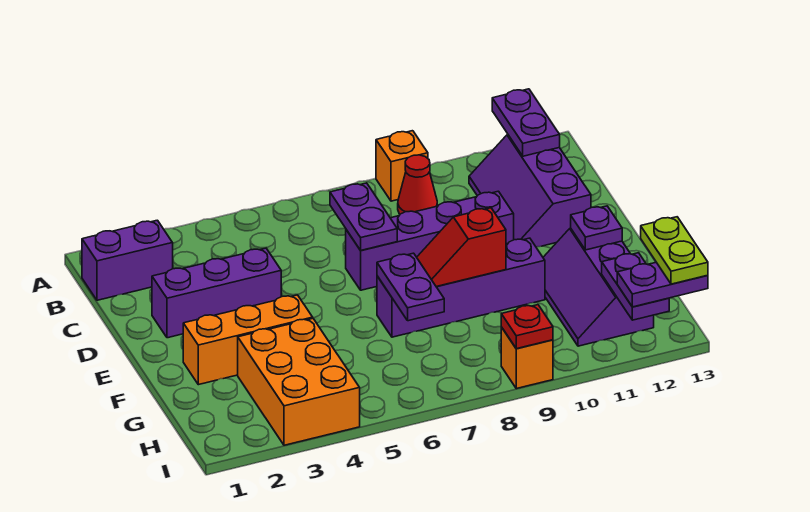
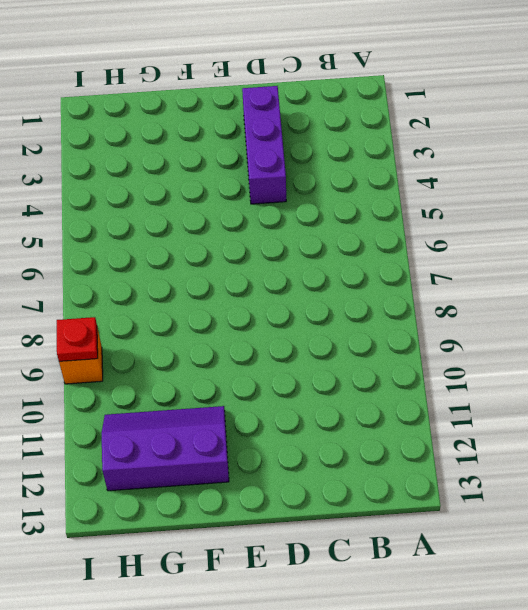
none -> orange brick A9 level 1
none -> purple brick B1:B2 level 1
none -> red cone B9 level 1

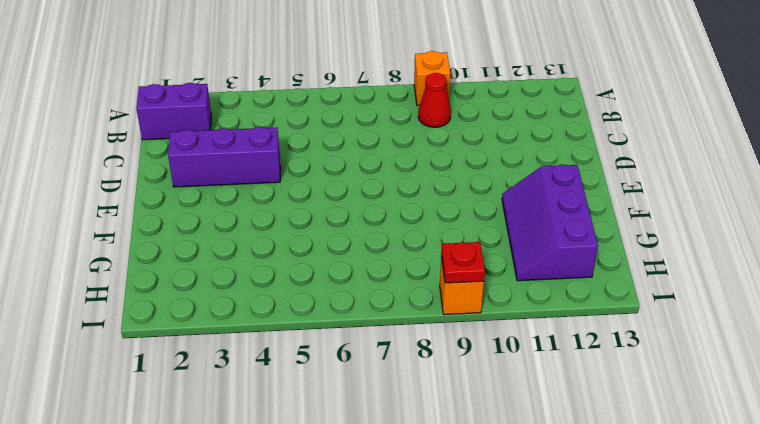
none -> purple slope B11:D12 level 1 top 12
none -> purple brick D7:D10 level 1
none -> orange brick F2:F4 level 1

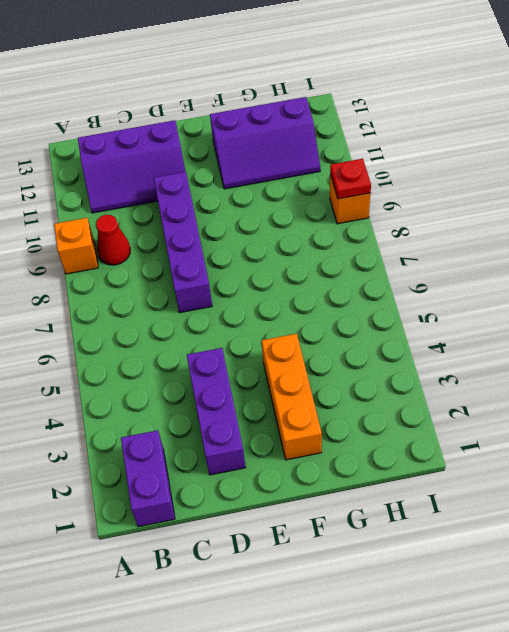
none -> purple brick F7:F10 level 1
none -> orange brick G3:I4 level 1
none -> purple plate A12:B12 level 2

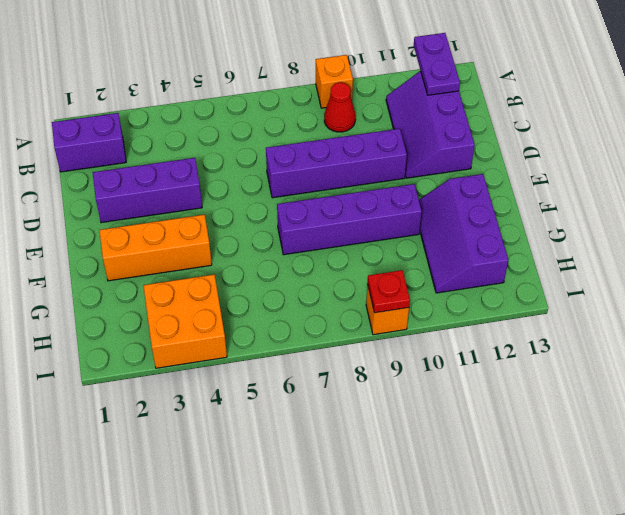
orange brick H3:I4 level 1 -> orange brick G3:I4 level 1
none -> purple plate C7:D7 level 2
none -> purple plate F7:G7 level 2
none -> red slope F8:F9 level 2 top 9

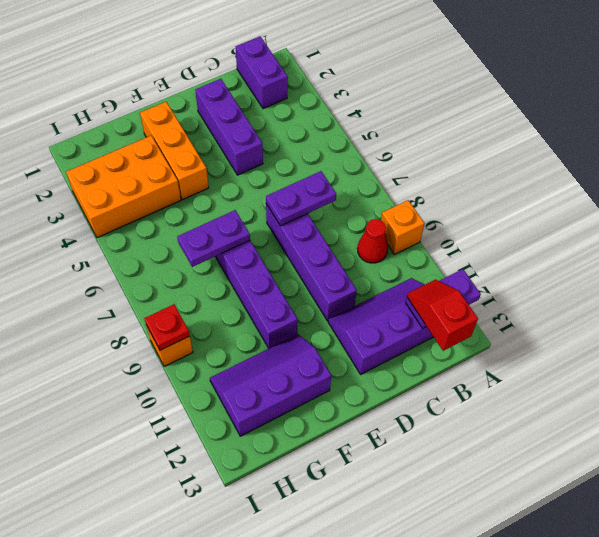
red slope B12:B13 level 3 top 13 -> red slope F8:F9 level 2 top 9
none -> purple plate F12 level 2
none -> purple plate H12:I12 level 2
none -> purple plate I12:I13 level 3

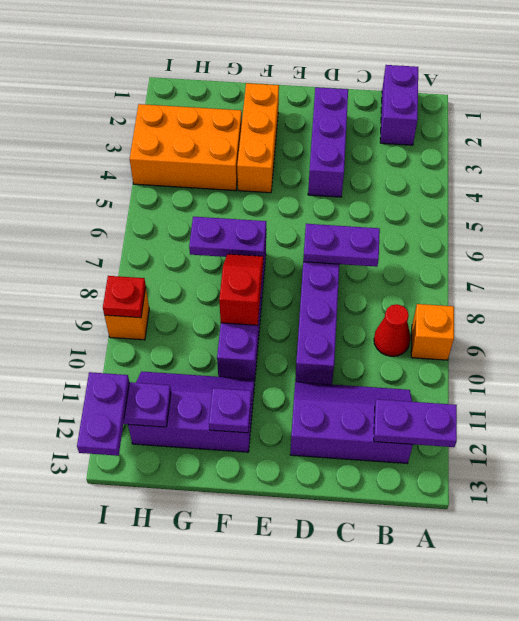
none -> lime plate H13:I13 level 4

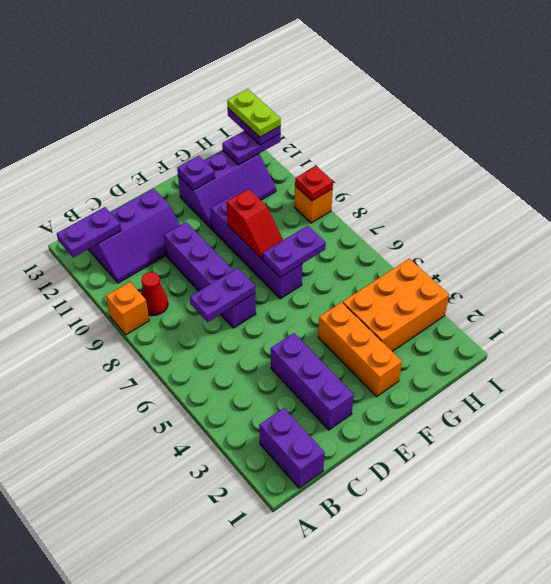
lime plate I12:I13 level 4 -> lime plate H13:I13 level 4

